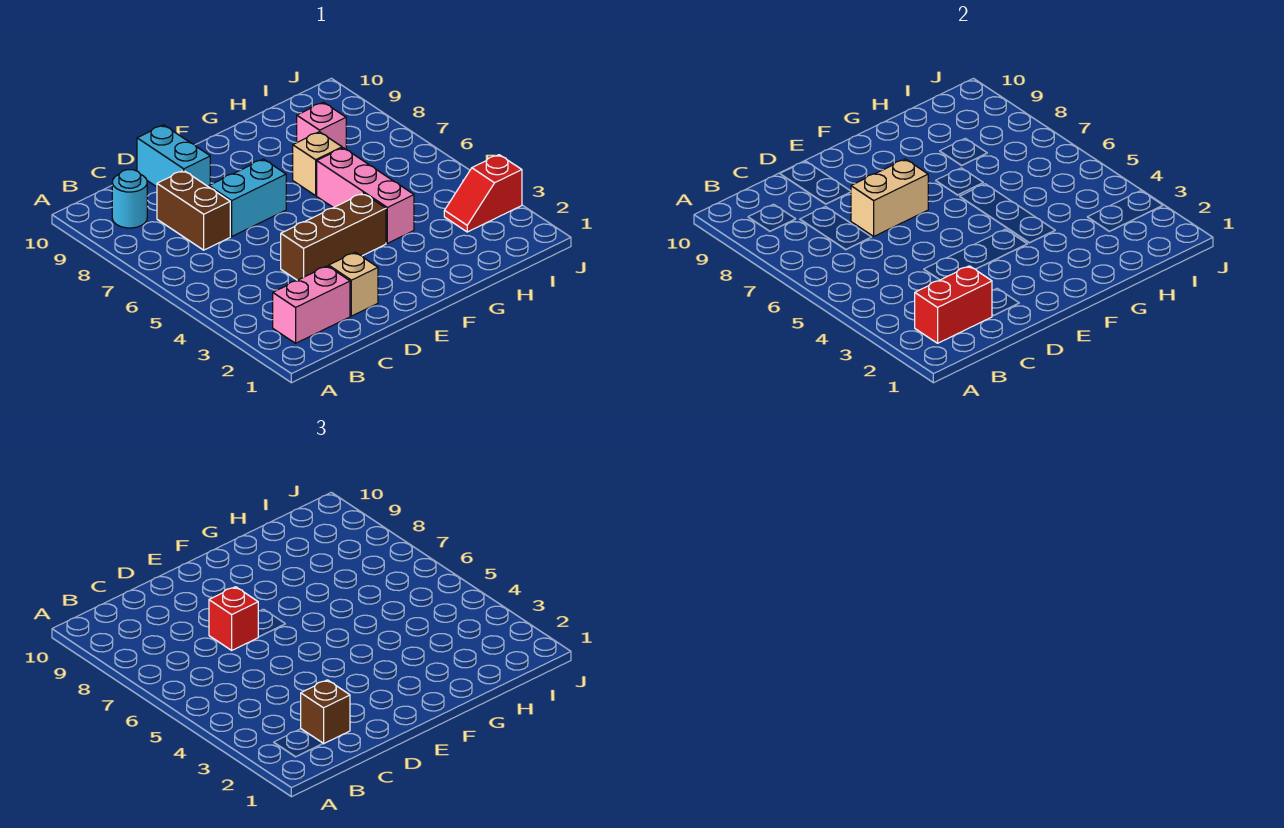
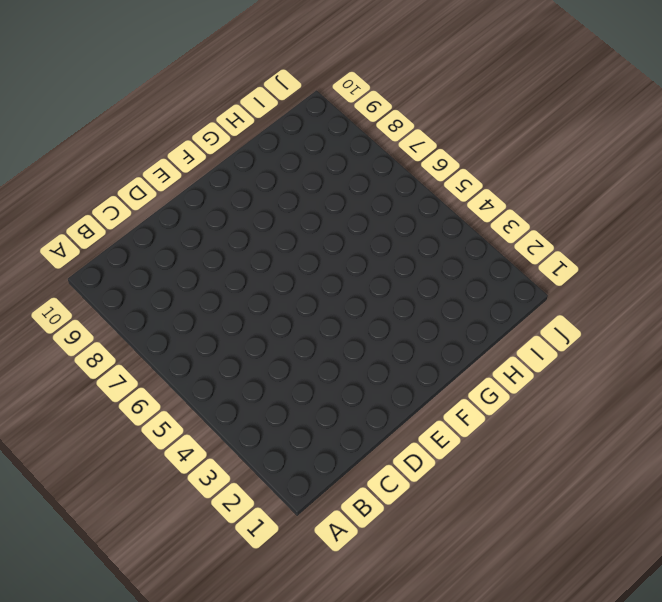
none -> pink brick B2:C2 level 1
none -> cyan round brick B9 level 1
none -> brown brick C7:C8 level 1

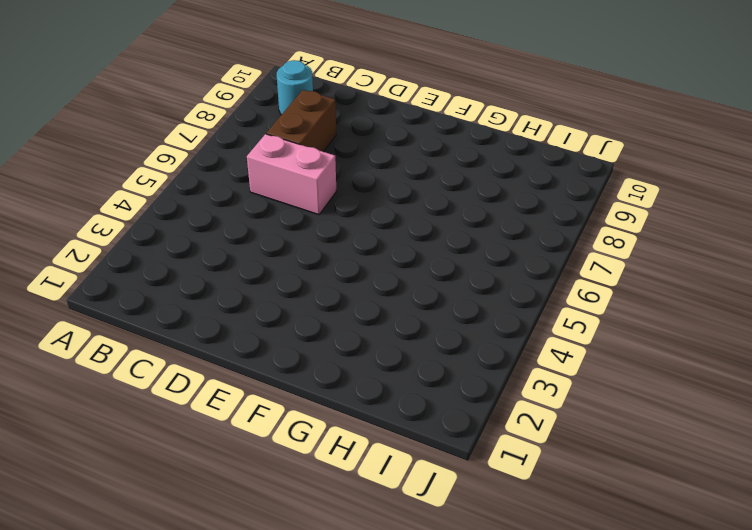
pink brick C6:D6 level 1 -> pink brick B2:C2 level 1
none -> tan brick D2 level 1
none -> brown brick D4:F4 level 1
none -> cyan brick D7:E7 level 1

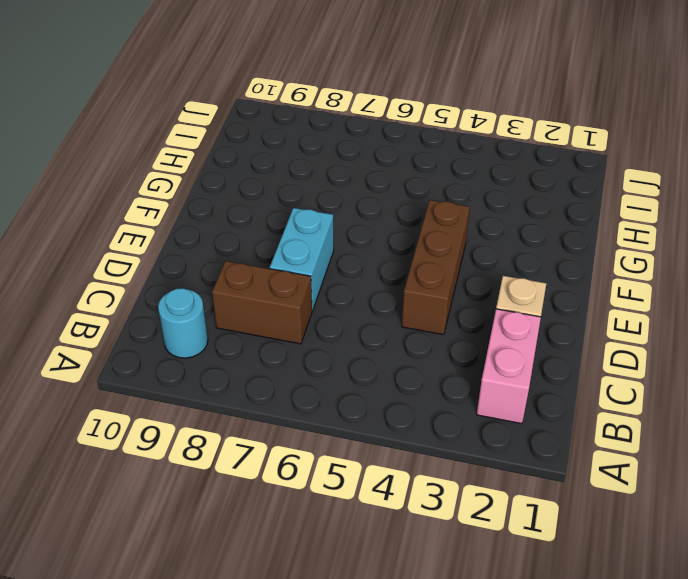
none -> cyan brick D9:D10 level 1
none -> pink brick G4:G6 level 1
none -> tan brick G7 level 1

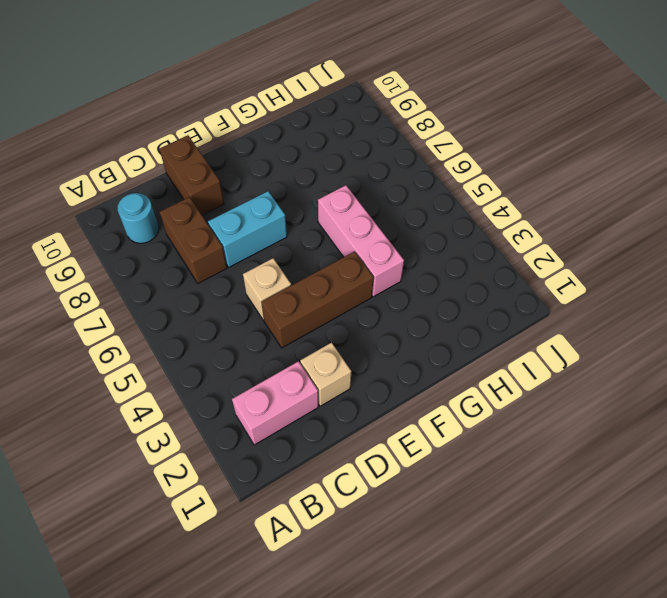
tan brick D5 level 1 -> tan brick G7 level 1
brown brick D9:D10 level 1 -> cyan brick D9:D10 level 1
none -> pink brick H8 level 1
none -> red slope I3:J3 level 1 top J
none -> red brick B2:C2 level 2

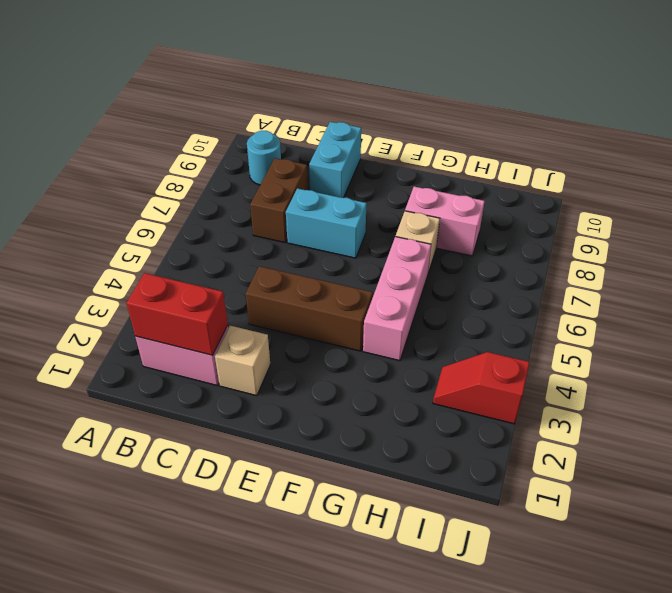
pink brick G8:H8 level 1 -> pink brick H8 level 1
none -> tan brick D7:E7 level 2
none -> brown brick C2 level 3
none -> red brick D7 level 3

